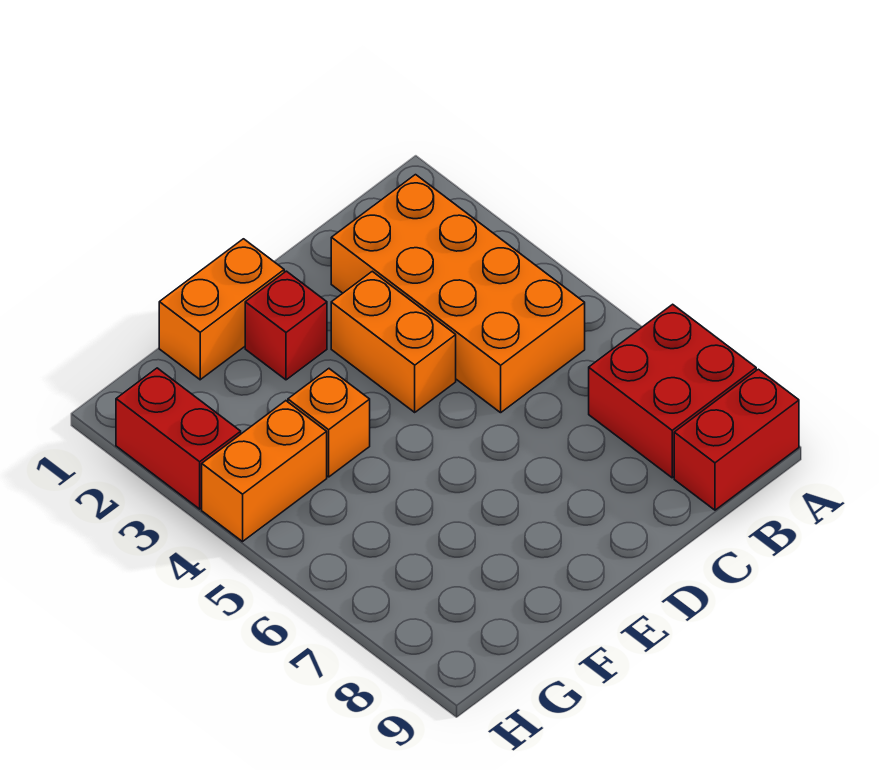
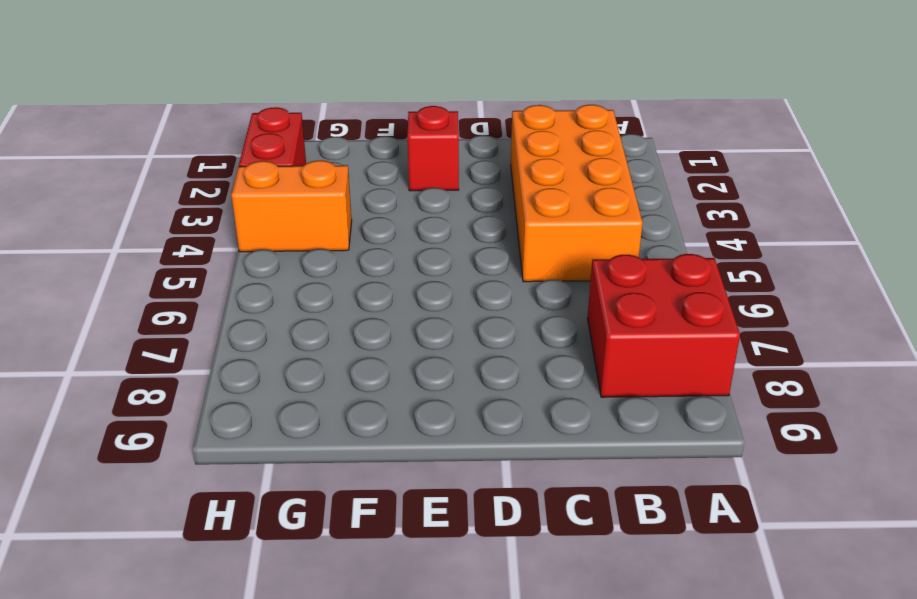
none -> red brick A9:B9 level 1
none -> orange brick D3:D4 level 1

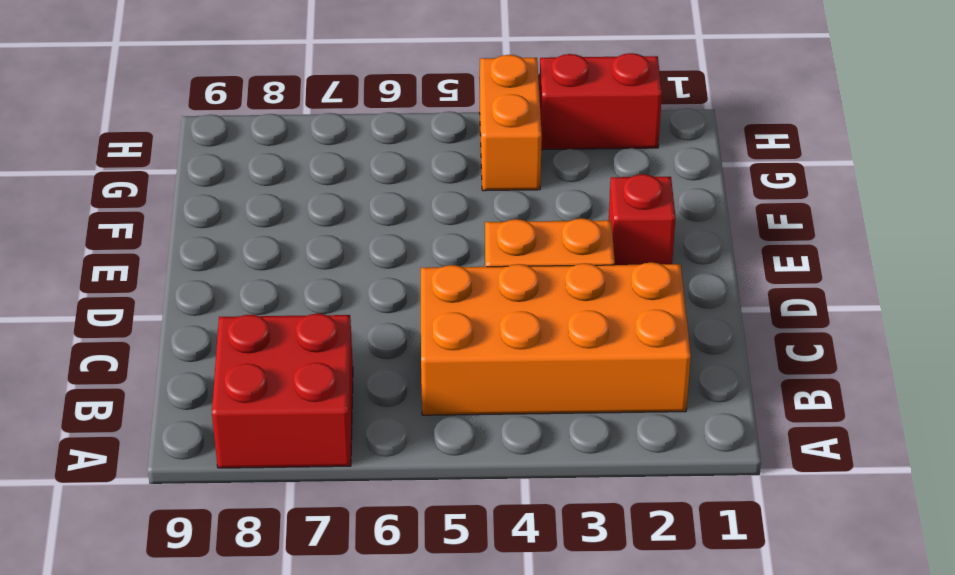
none -> red brick A9:B9 level 1
none -> orange brick E1:F1 level 1

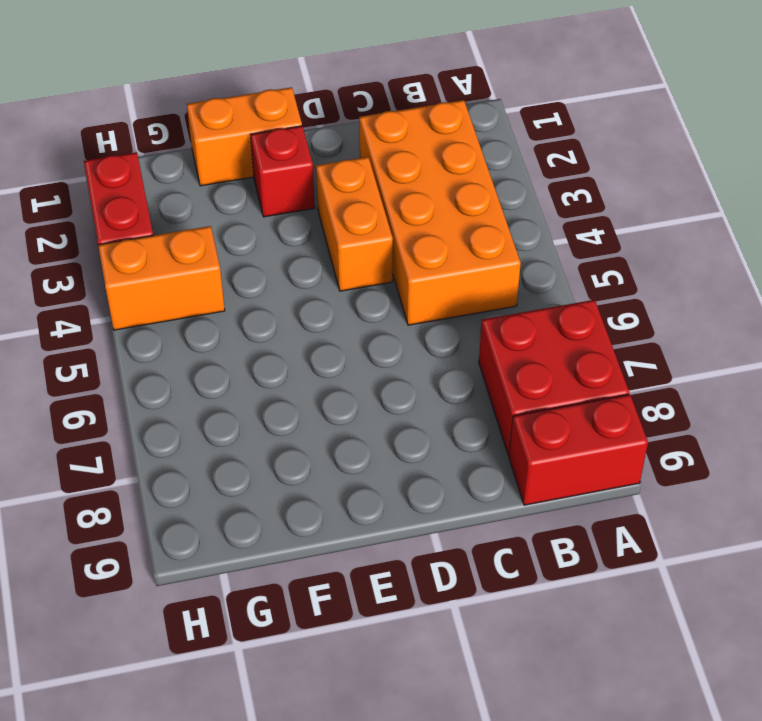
none -> orange brick F4 level 1

